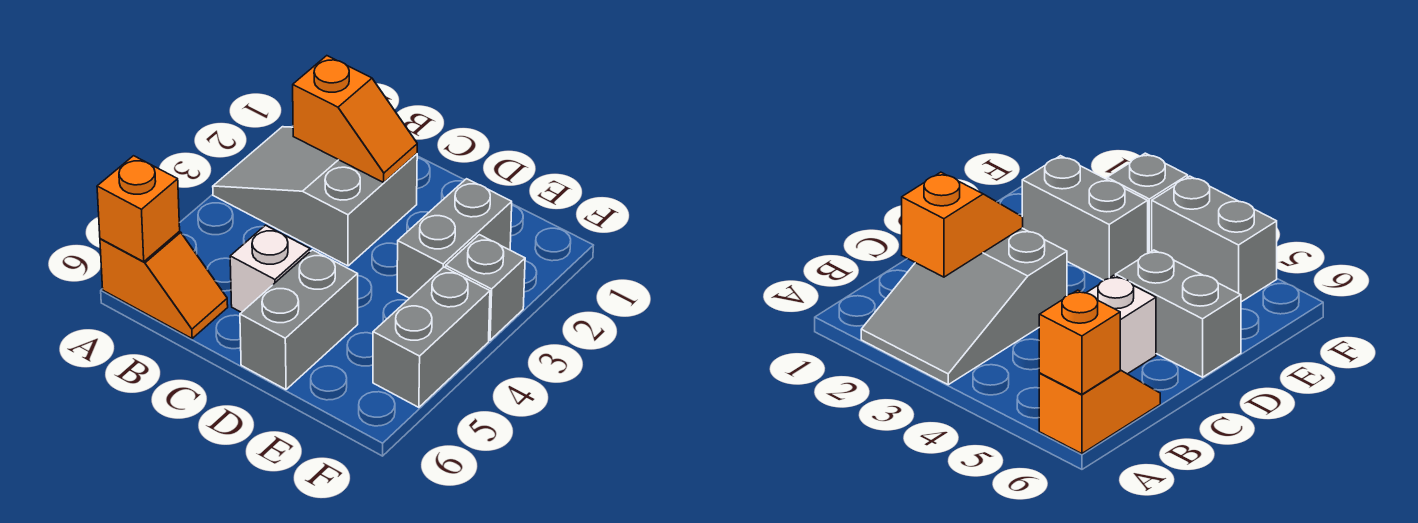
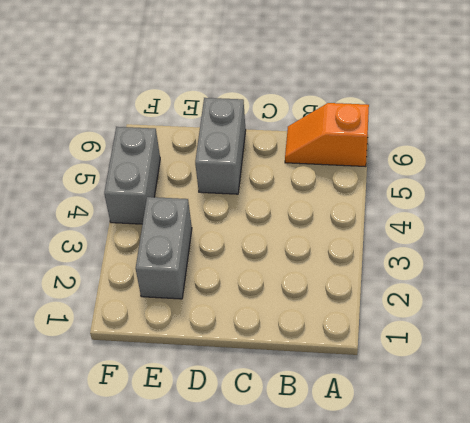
none -> grey slope A2:C3 level 1 top C
none -> white brick C5 level 1

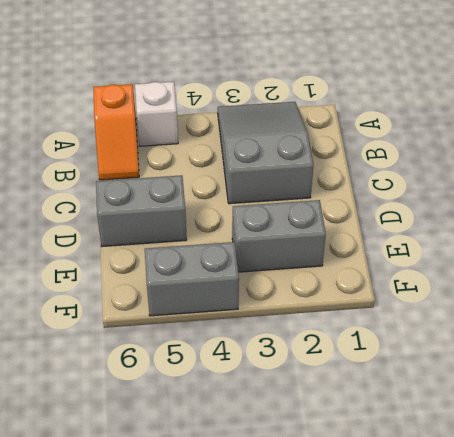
white brick A5 level 1 -> white brick C5 level 1
none -> grey brick F3 level 1
none -> orange brick A6 level 2

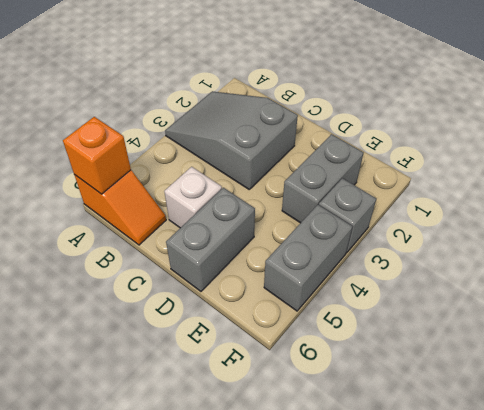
none -> orange slope B2:C2 level 2 top B

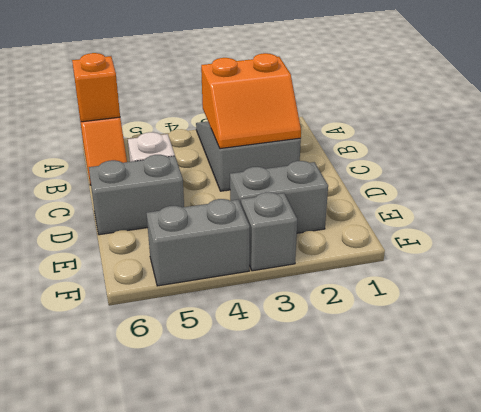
orange slope B2:C3 level 2 top B -> orange slope B2:C2 level 2 top B

